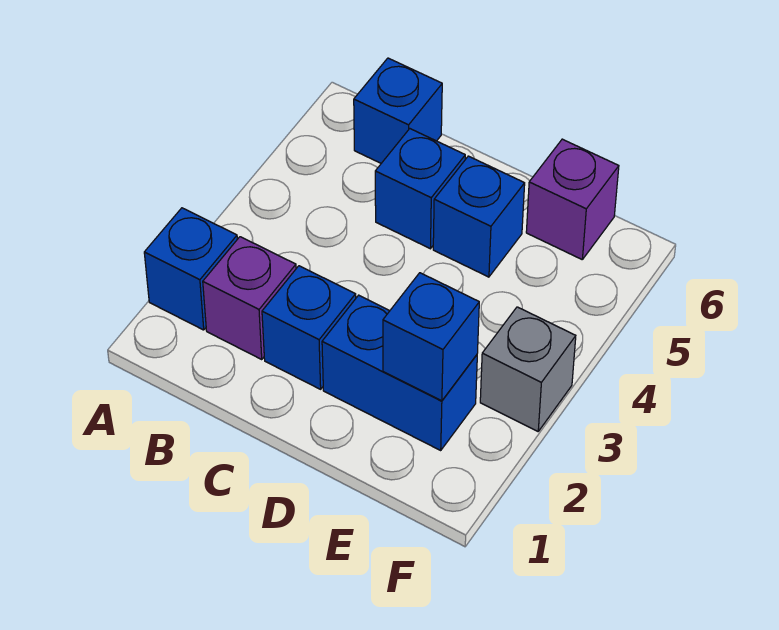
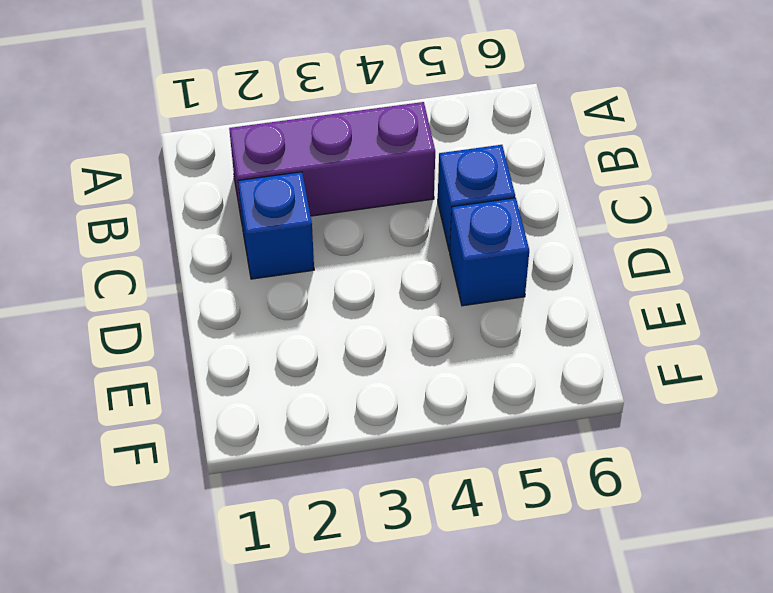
purple brick B2:B4 level 1 -> purple brick B2 level 1
none -> blue brick A2 level 1
none -> blue brick B6 level 1

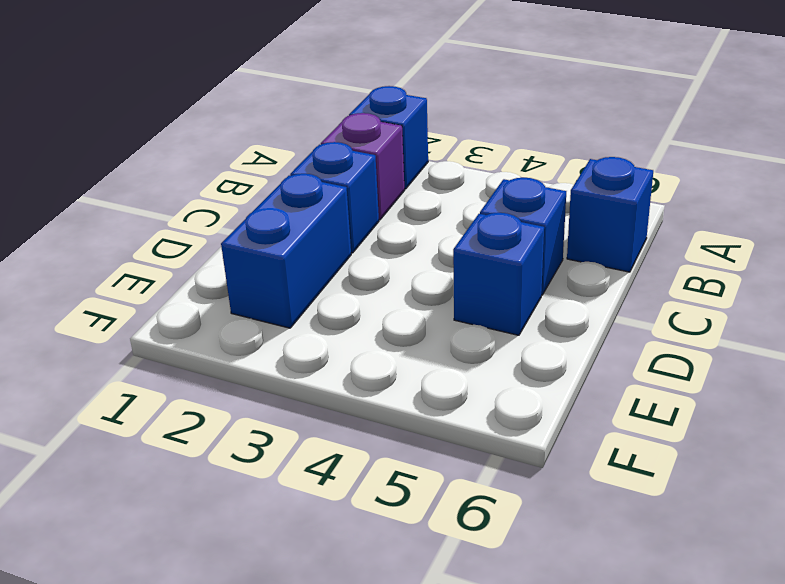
none -> purple brick E6 level 1
none -> grey brick F3 level 1

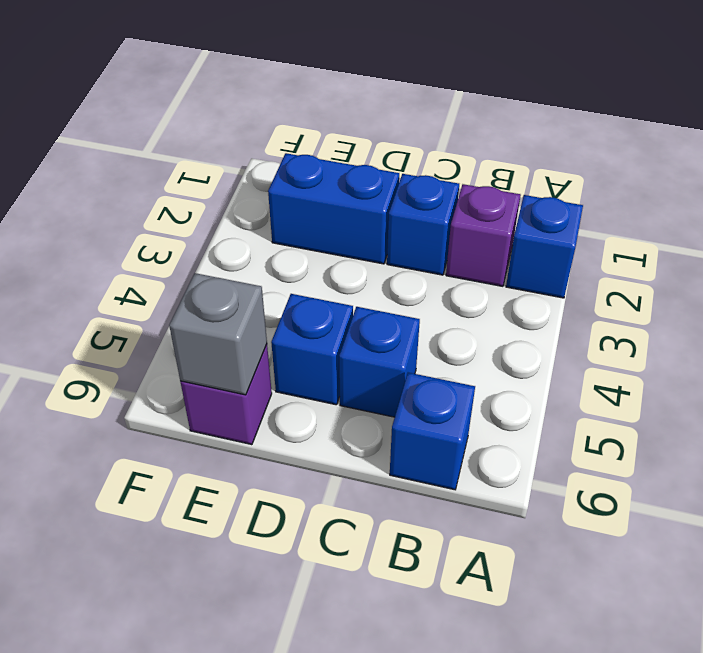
grey brick E6 level 2 -> grey brick F3 level 1
none -> blue brick E2 level 2

